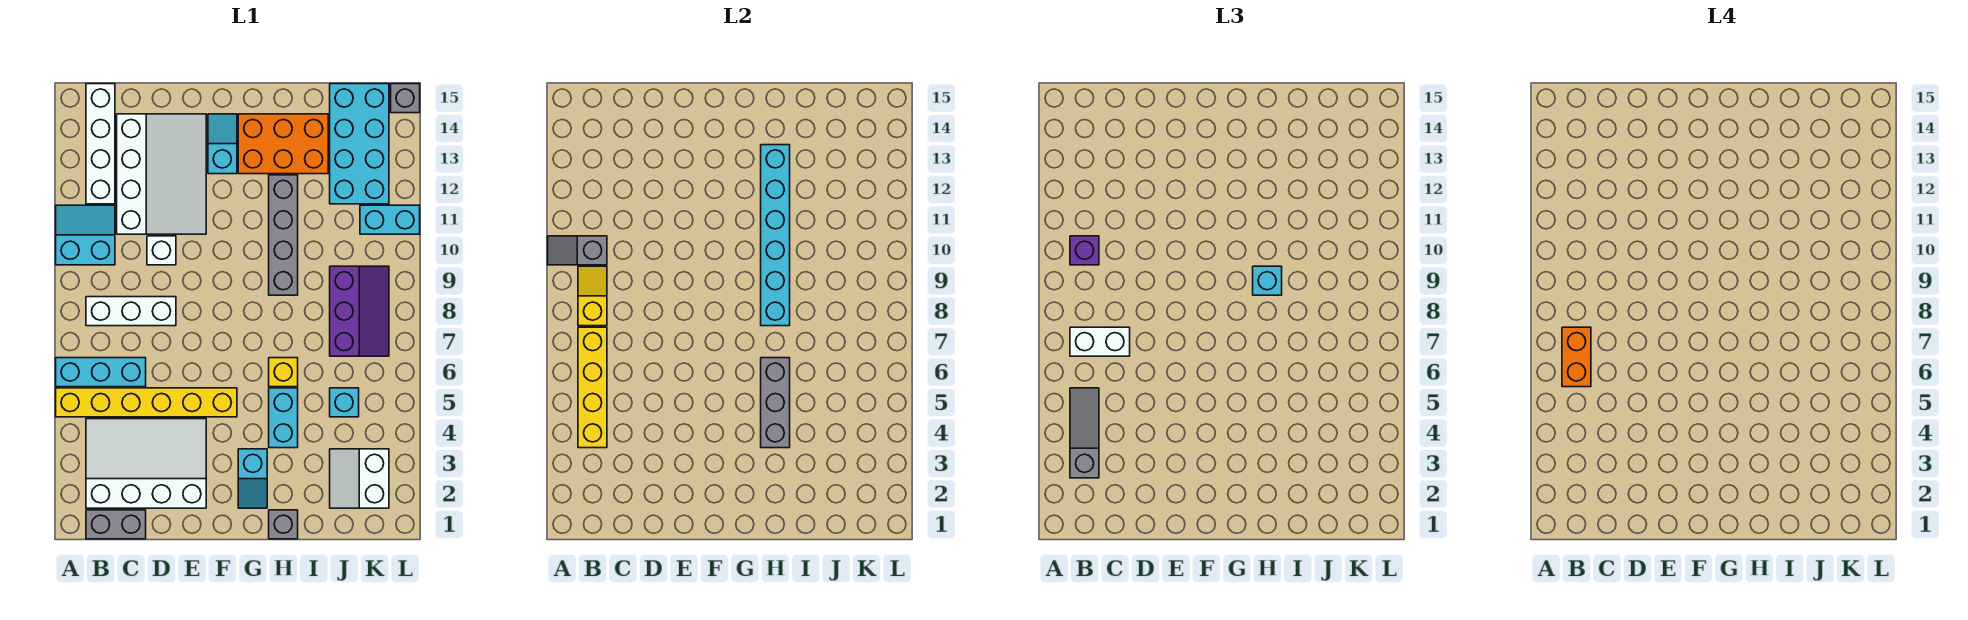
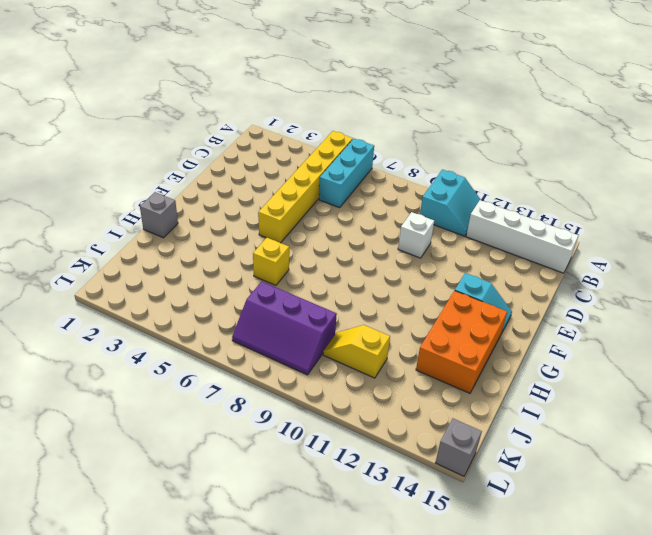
yellow slope J10:J11 level 1 top 11 -> yellow slope B8:B9 level 2 top 8
none -> grey brick B1:C1 level 1
none -> white slope B2:E4 level 1 top 2
none -> white brick B8:D8 level 1
none -> white slope C11:E14 level 1 top C

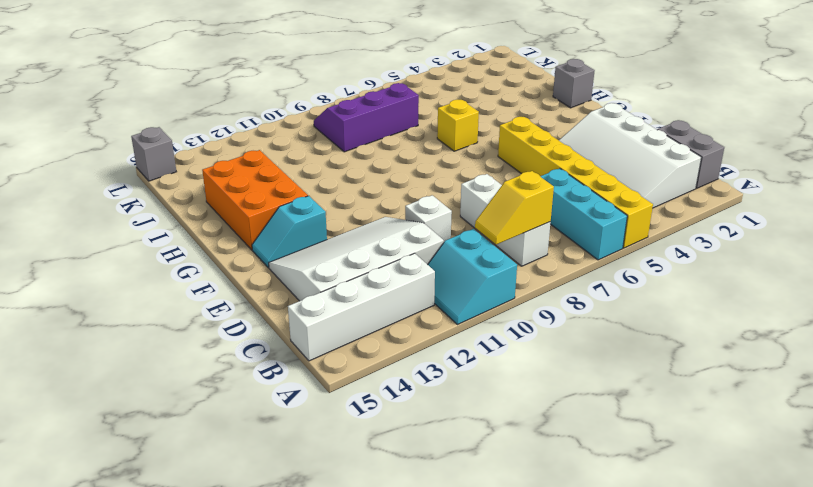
none -> cyan slope G2:G3 level 1 top 3
none -> cyan brick H4:H5 level 1
none -> grey brick H9:H12 level 1
none -> white slope J2:K3 level 1 top K

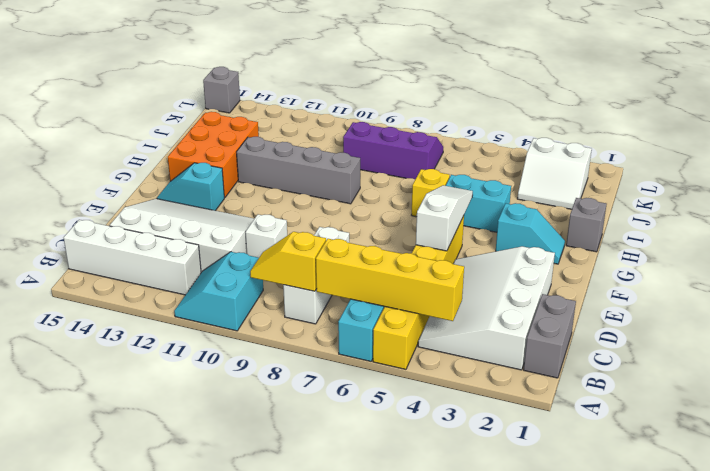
white slope E5:G5 level 2 top E -> none
none -> cyan brick J5 level 1
none -> cyan brick J12:K15 level 1
none -> cyan brick K11:L11 level 1
none -> grey slope A10:B10 level 2 top B

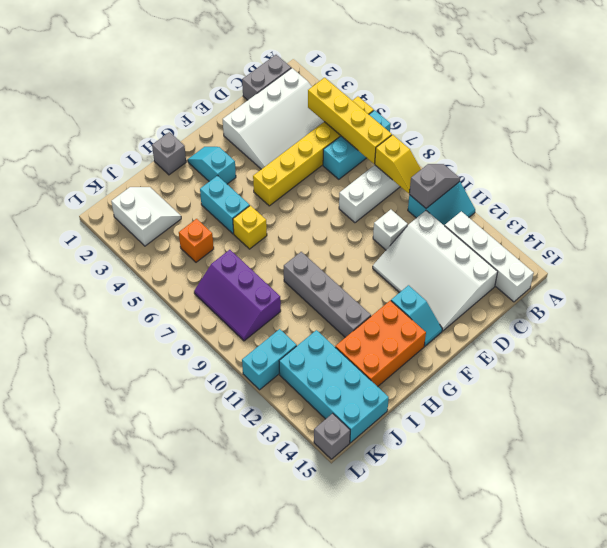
orange brick J5 level 1 -> cyan brick J5 level 1
none -> grey brick H4:H6 level 2
none -> cyan brick H8:H13 level 2
none -> grey slope B3:B5 level 3 top 3
none -> white brick B7:C7 level 3

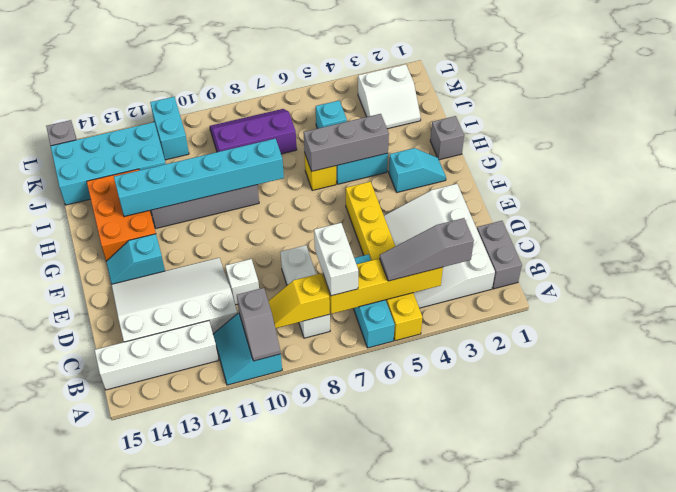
none -> purple brick B10 level 3
none -> cyan brick H9 level 3
none -> orange brick B6:B7 level 4

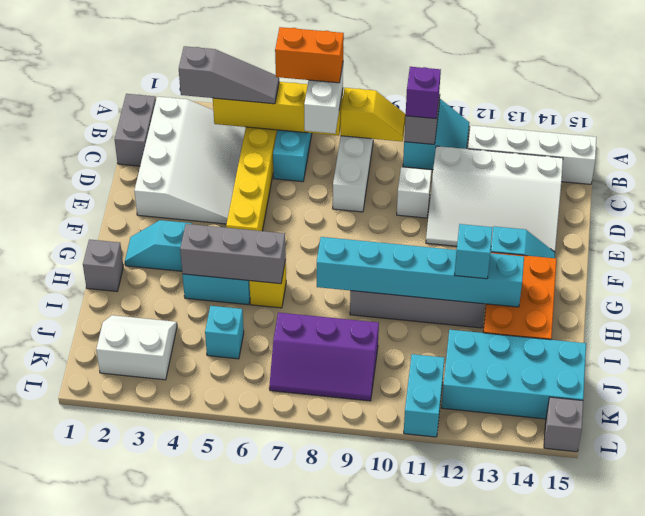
cyan brick H12 level 3 -> cyan brick H9 level 3

